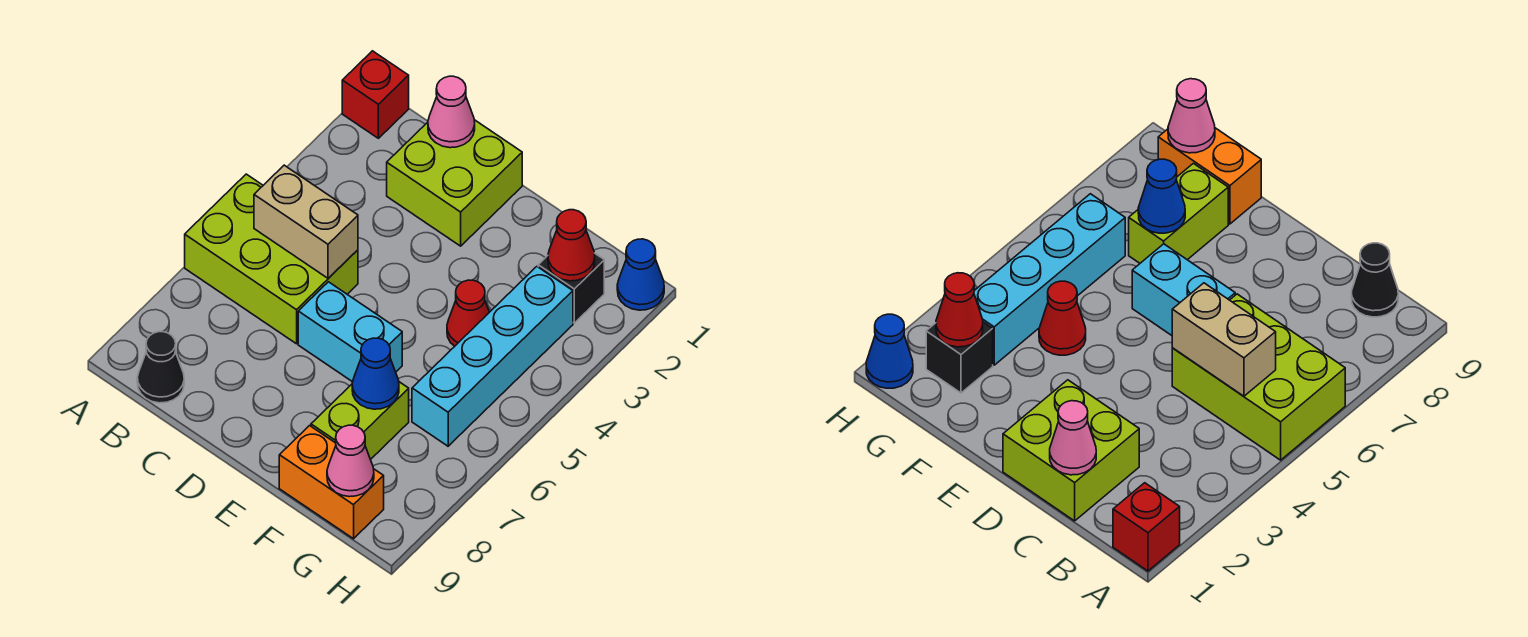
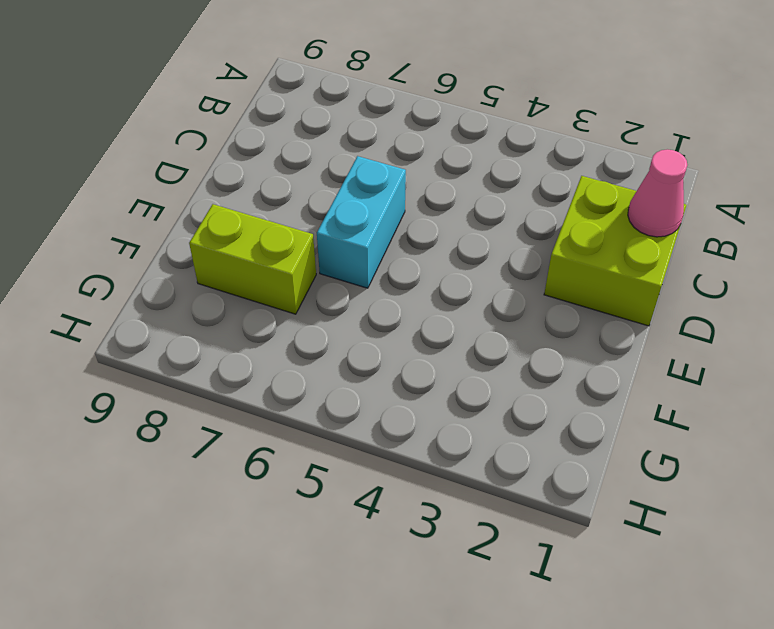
none -> red brick A1 level 1
none -> lime brick A5:C6 level 1
none -> black cone B9 level 1

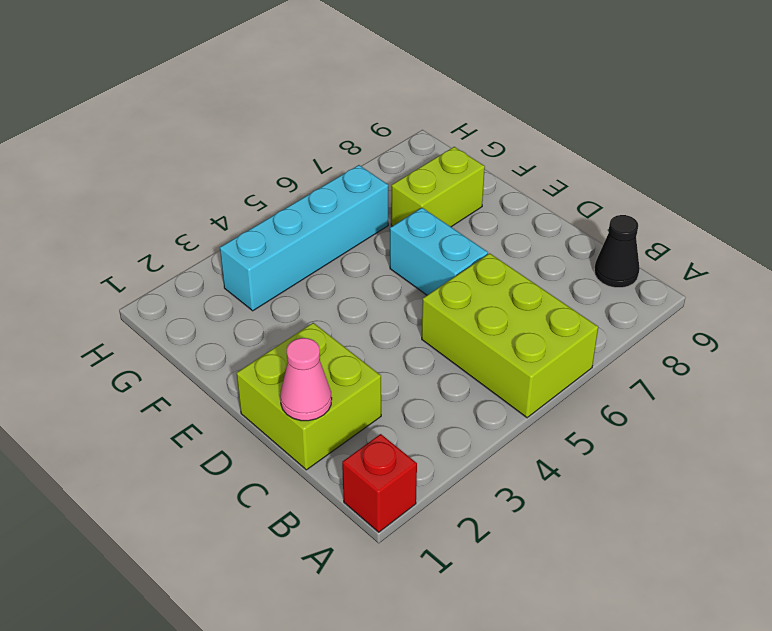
none -> red cone F4 level 1
none -> orange brick F9:G9 level 1
none -> black brick G2 level 1

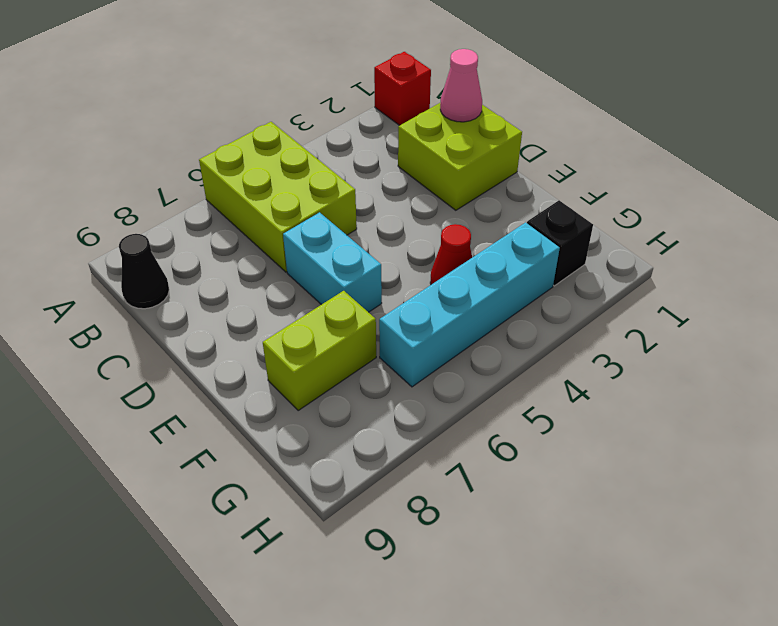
none -> orange brick F9:G9 level 1
none -> blue cone H1 level 1
none -> tan brick B5:C5 level 2

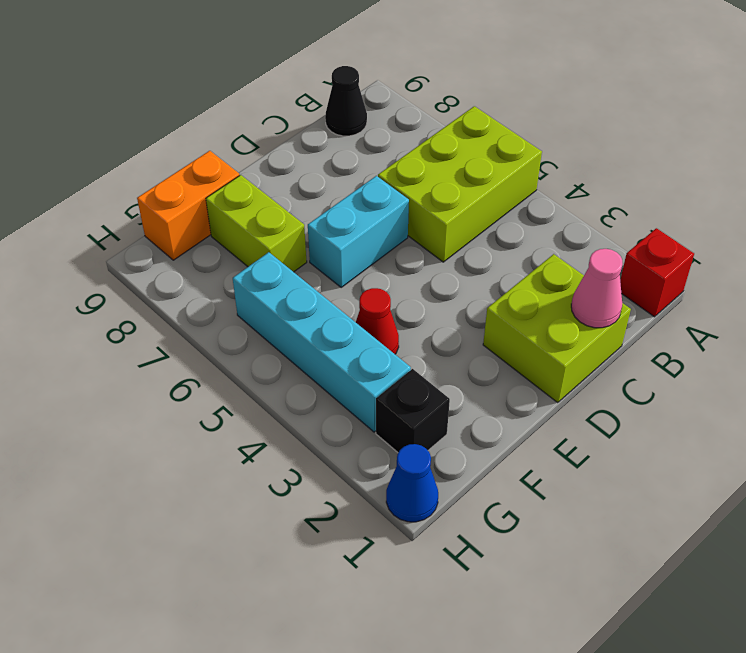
none -> tan brick B5:C5 level 2
none -> blue cone F7 level 2
none -> red cone G2 level 2

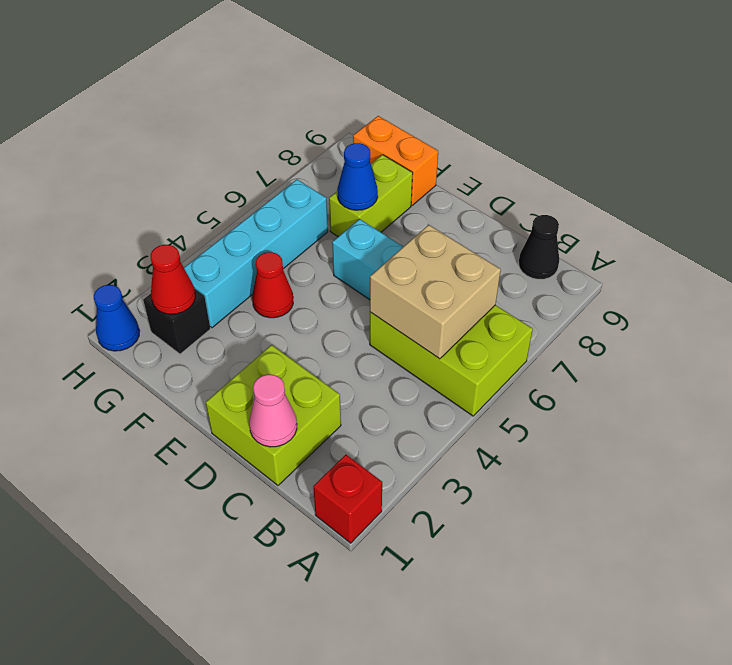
tan brick B5:C6 level 2 -> tan brick B5:C5 level 2
none -> pink cone G9 level 2

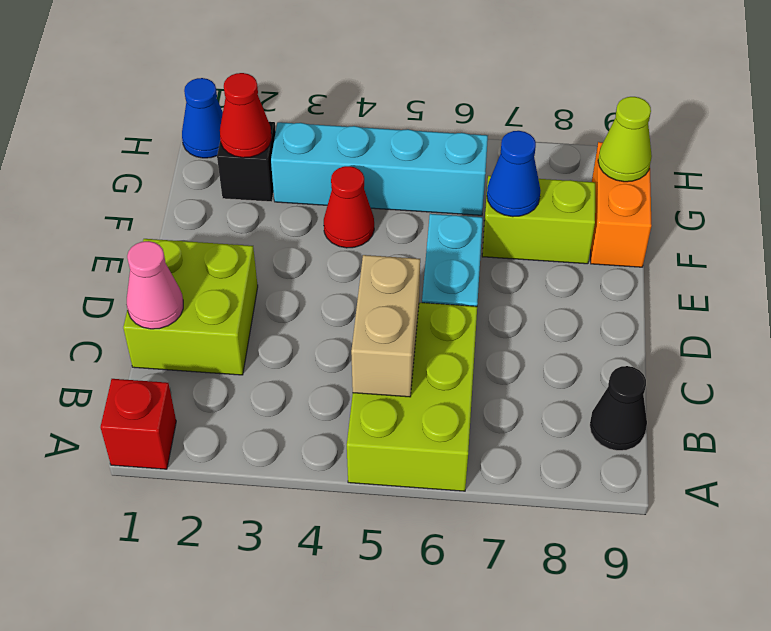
lime cone G9 level 2 -> pink cone G9 level 2

